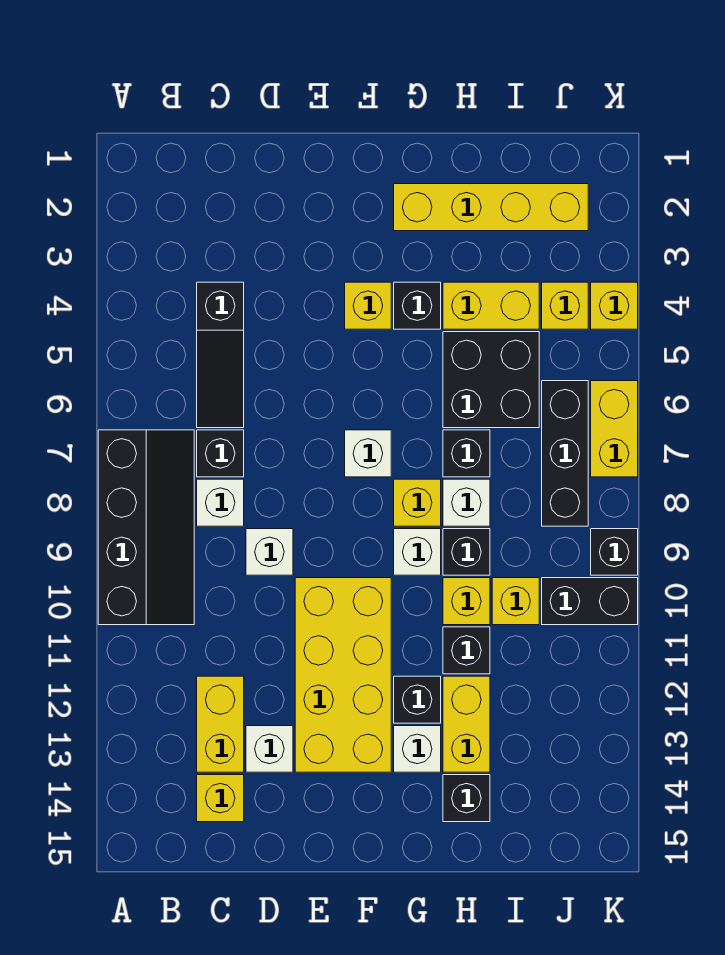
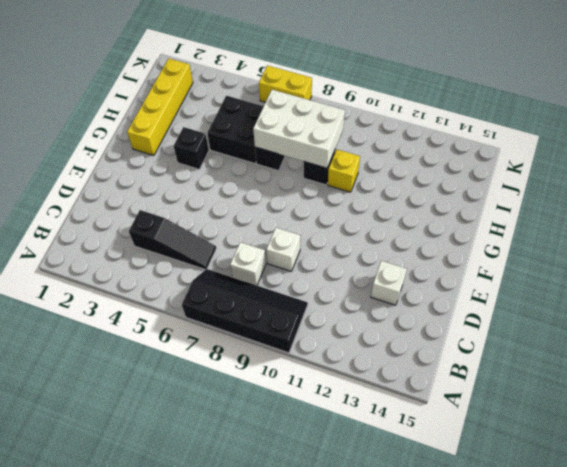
white brick H7:I9 level 2 -> none
none -> black brick C7 level 1
none -> yellow brick C12:C13 level 1
none -> yellow brick C14 level 1
none -> yellow brick E10:F13 level 1

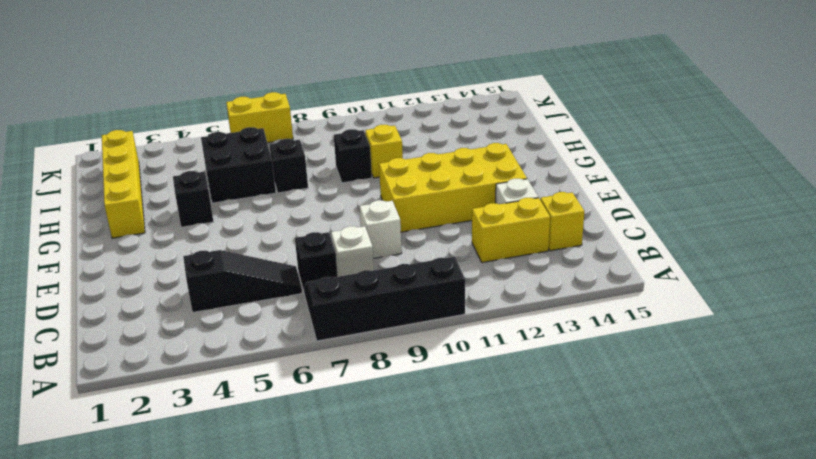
none -> yellow brick F4 level 1
none -> white brick F7 level 1
none -> yellow brick G8 level 1
none -> white brick G9 level 1

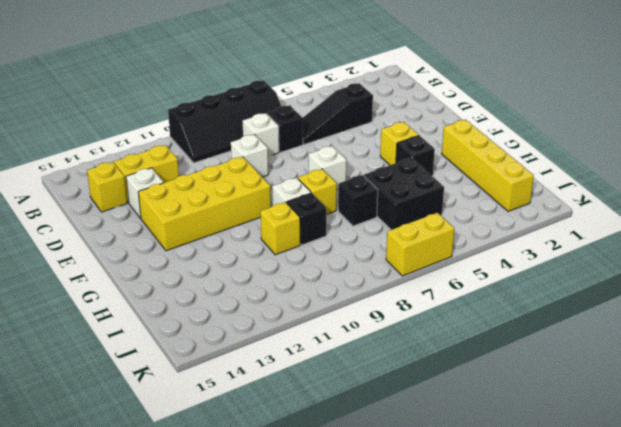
none -> black brick G12 level 1
none -> white brick G13 level 1
none -> yellow brick H4:I4 level 1
none -> white brick H8 level 1

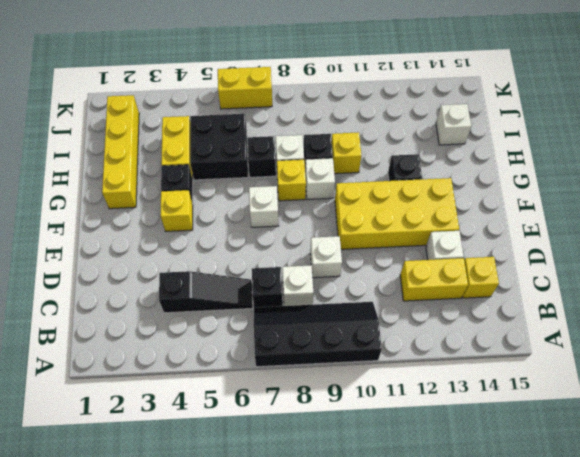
white brick I14 level 1 -> white brick G13 level 1
none -> black brick H11 level 1
none -> yellow brick H12:H13 level 1
none -> black brick H14 level 1
none -> yellow brick I10 level 1

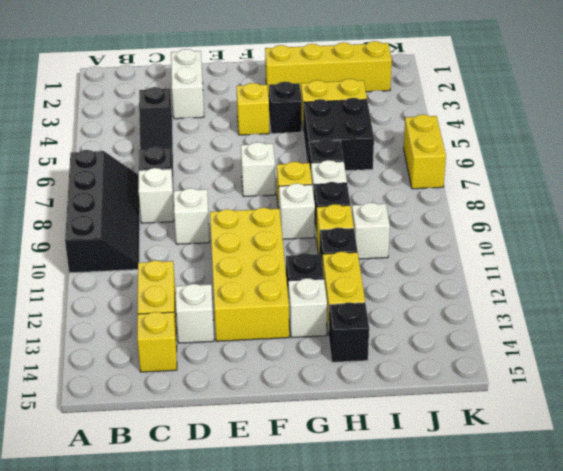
white brick D2:D3 level 1 -> none
white brick I10 level 1 -> yellow brick I10 level 1
none -> yellow brick J4 level 1
none -> black brick J6:J8 level 1
none -> black brick J10:K10 level 1
none -> yellow brick K4 level 1

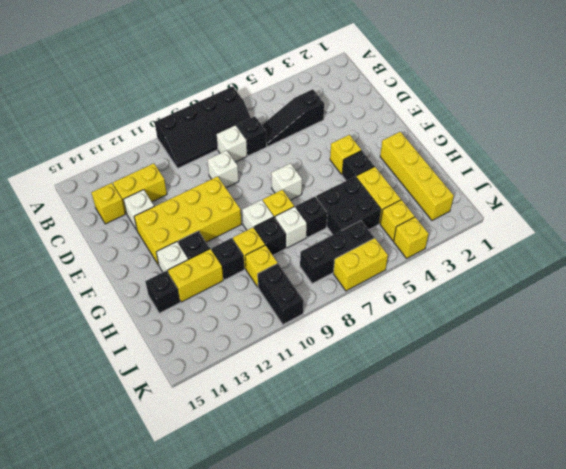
none -> black brick K9 level 1

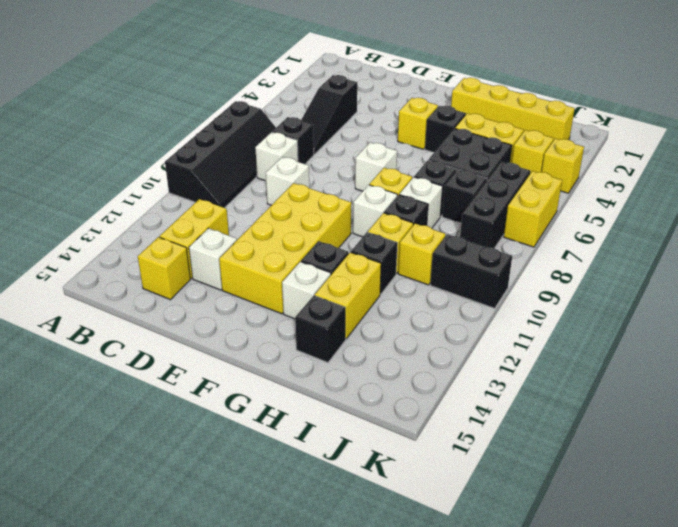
black brick I7 level 1 -> black brick K9 level 1

